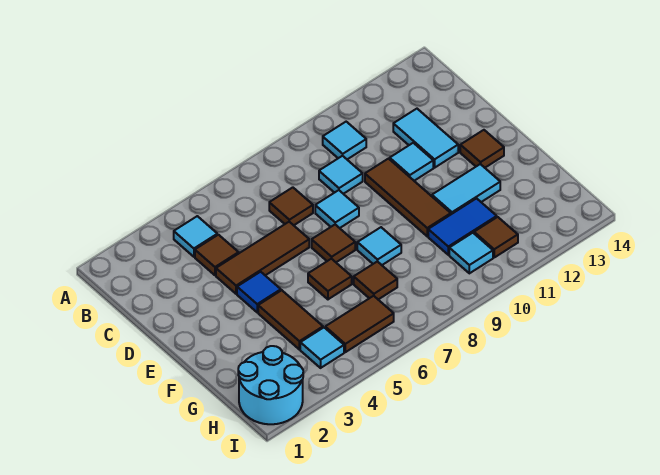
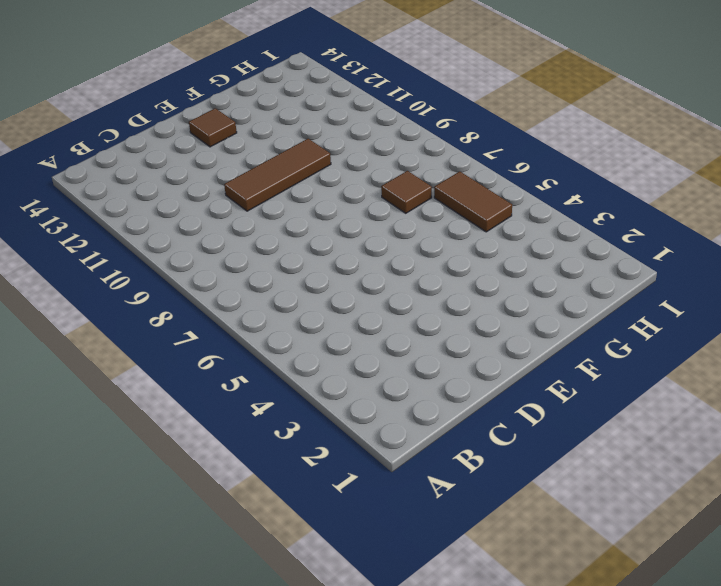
none -> cyan tile B4 level 1
none -> cyan tile B10 level 1
none -> brown tile C4 level 1

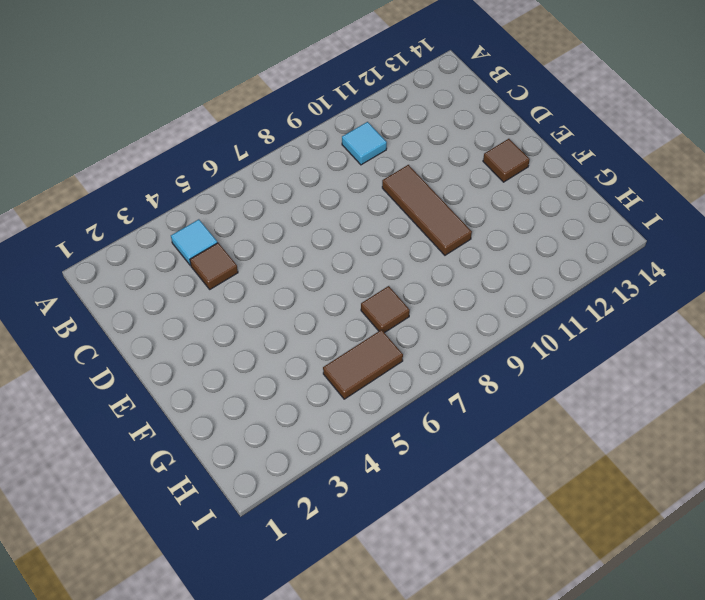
none -> brown tile C7 level 1
none -> cyan tile C9 level 1
none -> cyan tile C12:D12 level 1

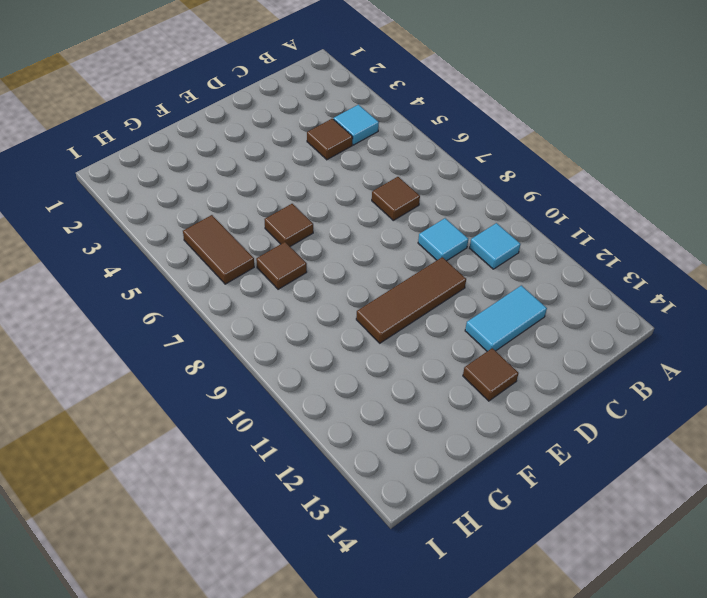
none -> brown tile D4:D6 level 1
none -> cyan tile D8 level 1
none -> cyan tile D11 level 1

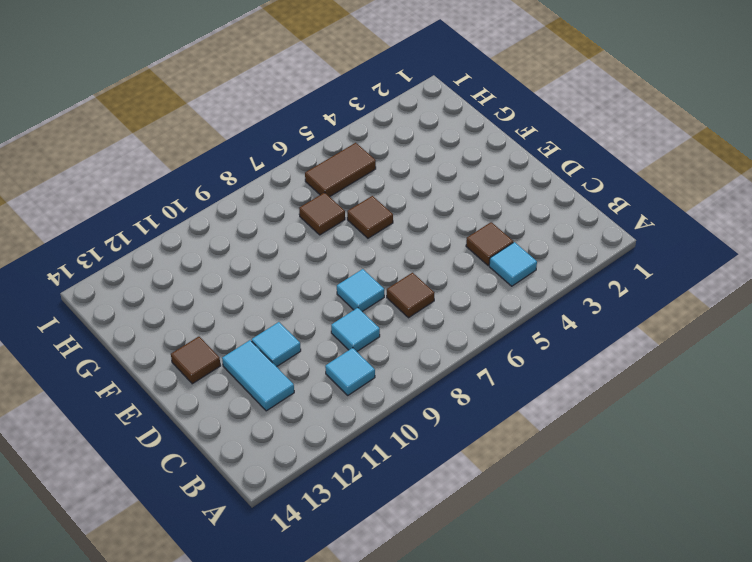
none -> brown tile D4:D6 level 1
none -> brown tile D10:F10 level 1
none -> blue tile E4 level 1

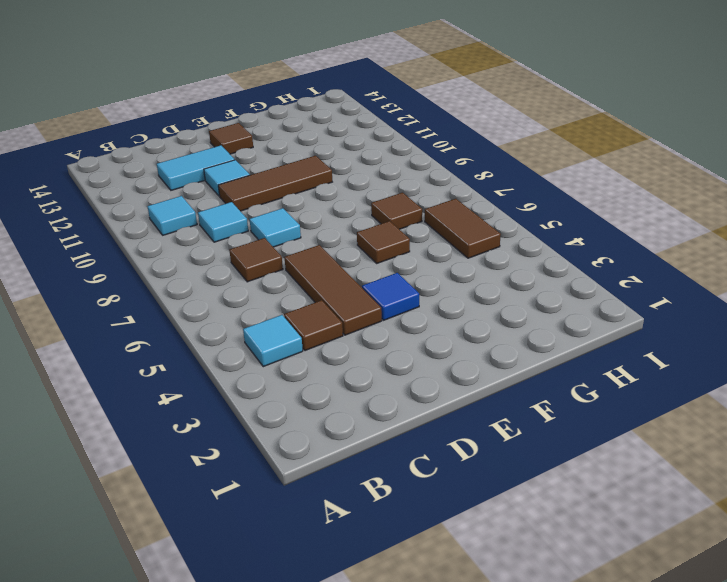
none -> brown tile E7 level 1
none -> brown tile F4:G4 level 1
none -> cyan tile F8 level 1

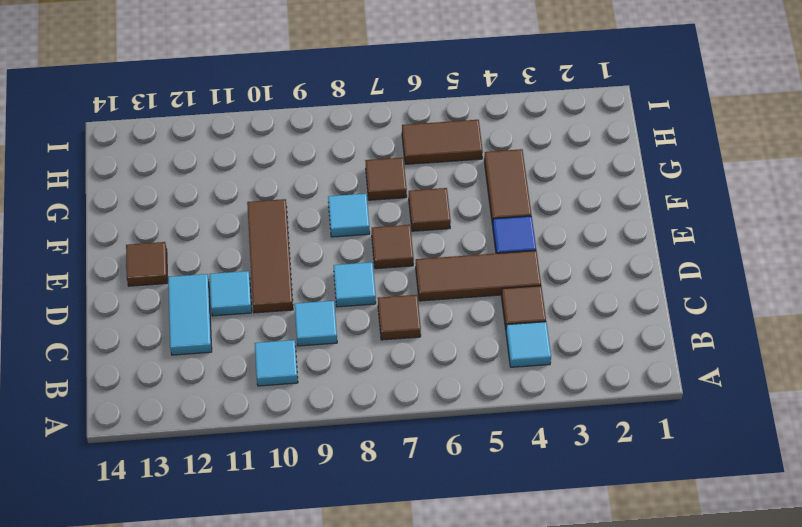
none -> cyan tile F11:F12 level 1
none -> blue tile G10:G11 level 1
none -> cyan round brick H1:I2 level 1

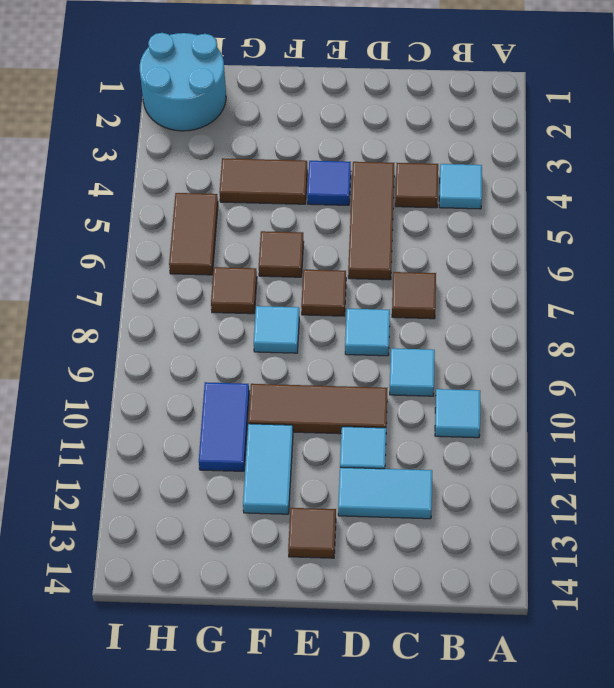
none -> cyan tile H4 level 1
none -> cyan tile H10 level 1
none -> brown tile H11 level 1

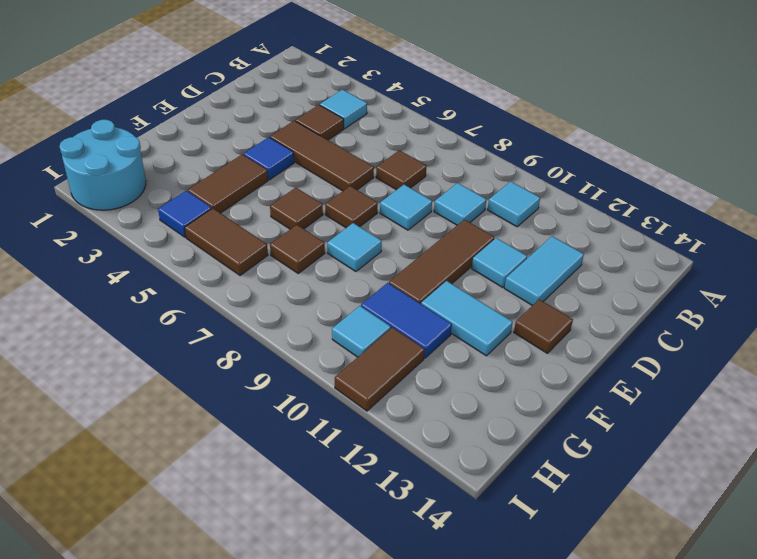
blue tile H4 level 1 -> cyan tile H4 level 1
brown tile H11:I11 level 1 -> brown tile H11 level 1

